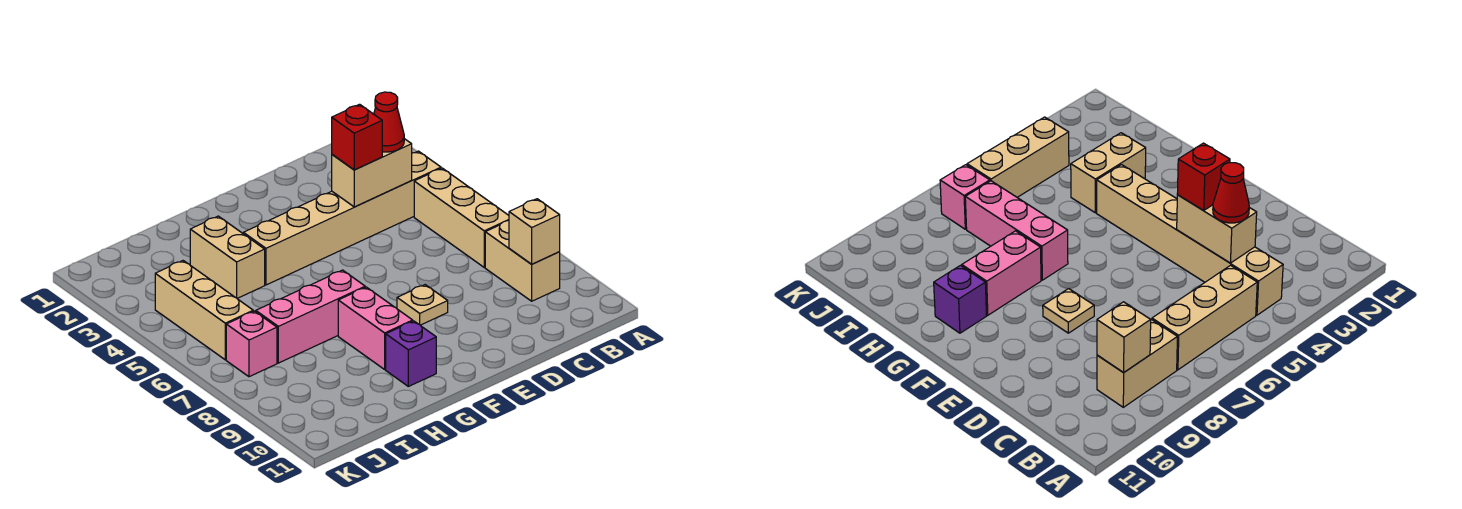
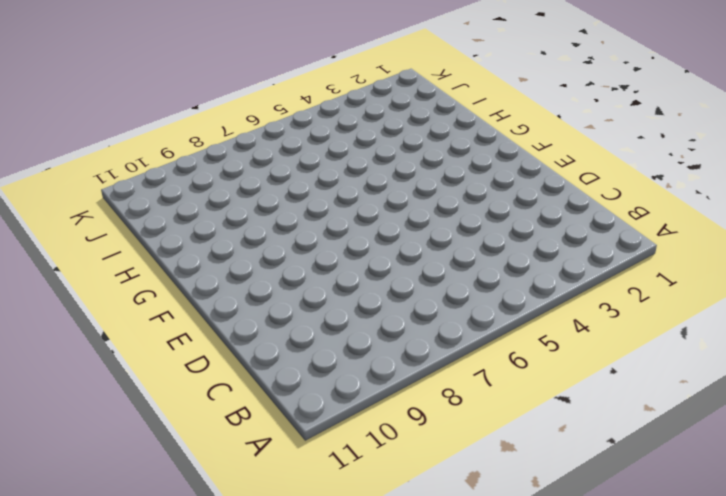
none -> tan brick B4:G4 level 1
none -> tan brick B5:B7 level 1
none -> tan brick B8:B9 level 1

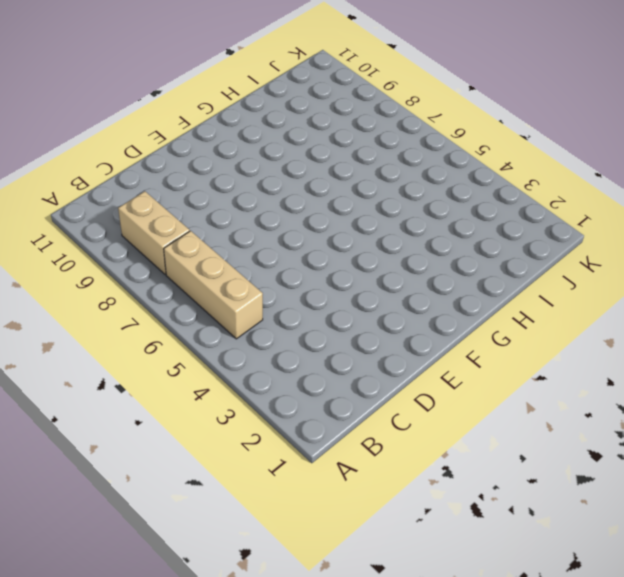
none -> tan brick B4:G4 level 1
none -> tan plate E8 level 1
none -> pink brick G7:I7 level 1

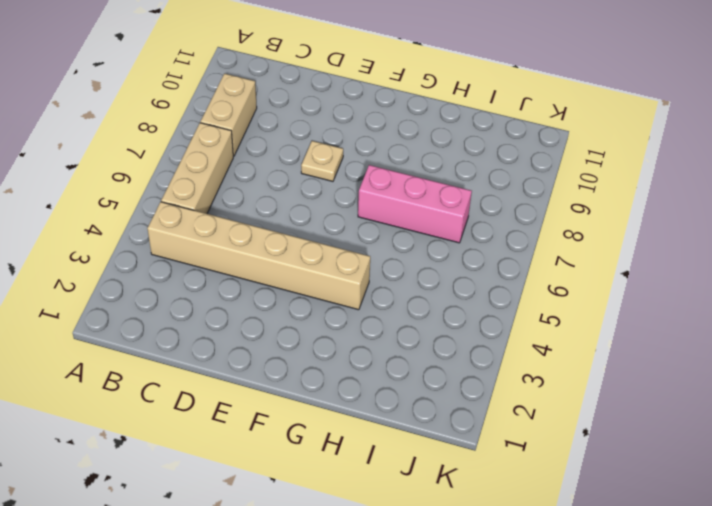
none -> pink brick G8:G9 level 1
none -> purple brick G10 level 1
none -> tan brick H3:H4 level 1

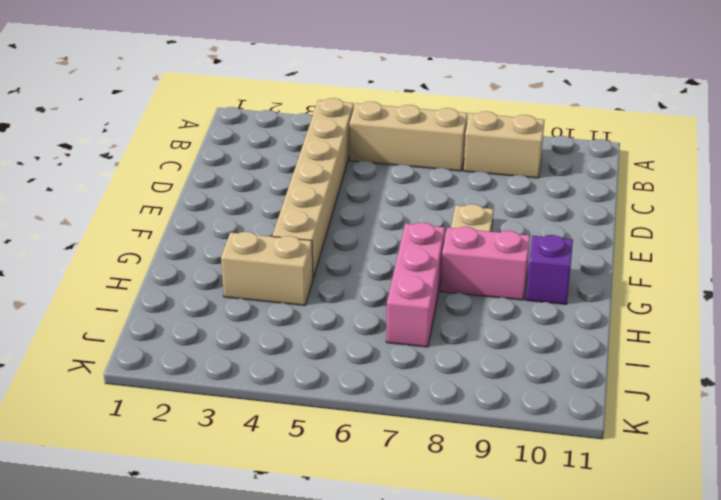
none -> tan brick J4:J6 level 1
none -> pink brick J7 level 1
none -> tan brick B9 level 2

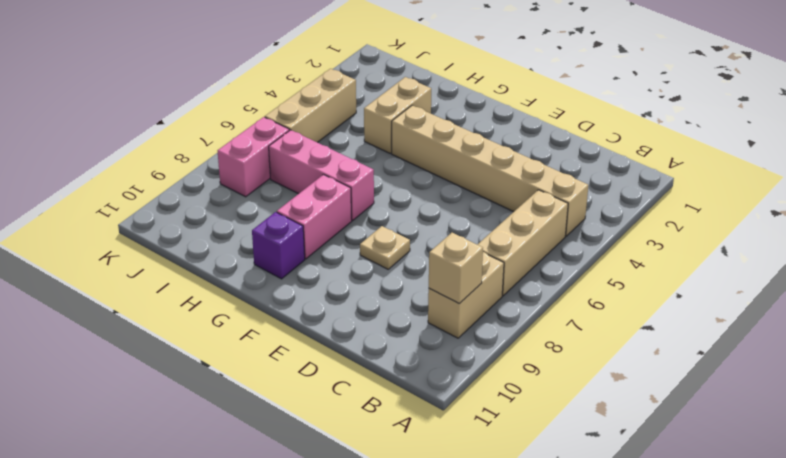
pink brick J7:J8 level 1 -> pink brick J7 level 1
none -> tan brick C4:D4 level 2
none -> red cone C4 level 3
none -> red brick D4 level 3

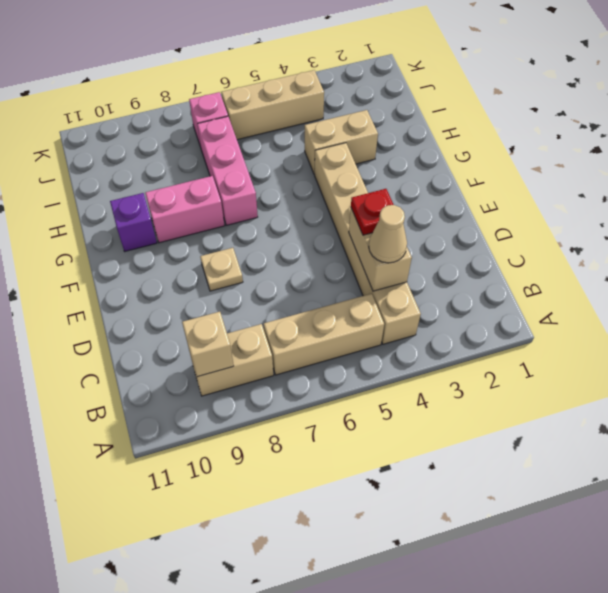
tan cone C4 level 3 -> red cone C4 level 3
red plate D4 level 3 -> red brick D4 level 3

